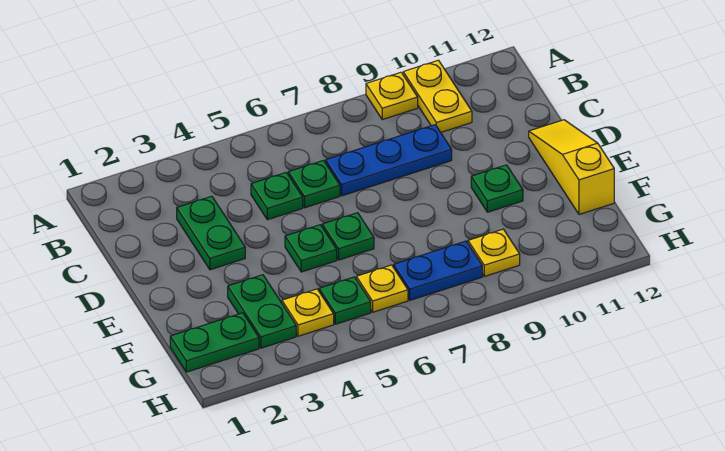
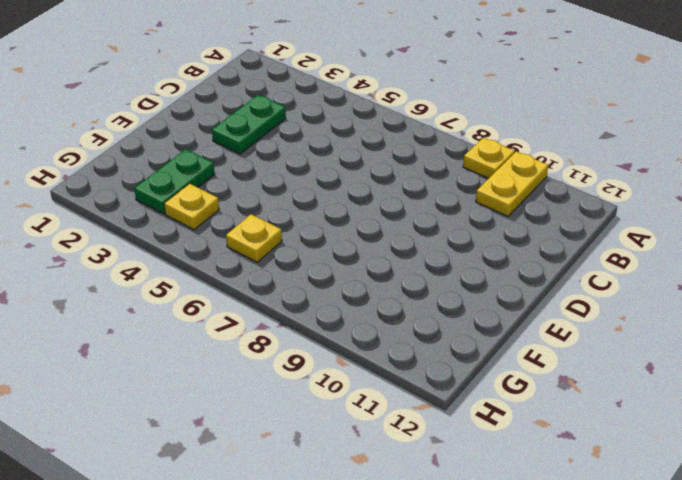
none -> green plate C5 level 1
none -> green plate C6 level 1
none -> blue plate C7:C9 level 1

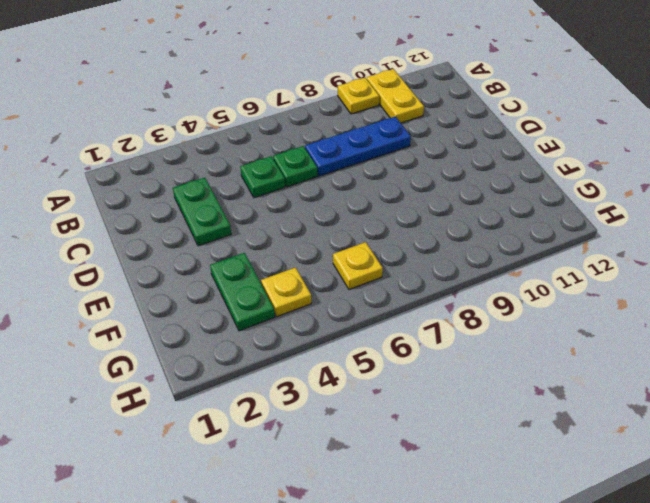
none -> yellow slope D12:F12 level 1 top F
none -> green plate E5 level 1
none -> green plate E6 level 1

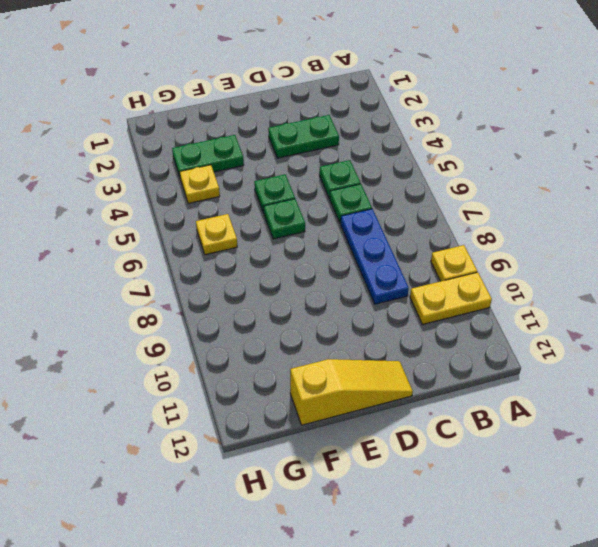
none -> green plate E10 level 1
none -> green plate G1:G2 level 1
none -> green plate G5 level 1

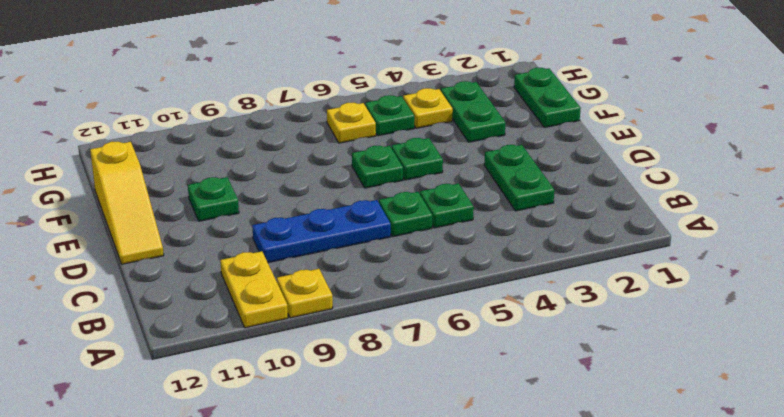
green plate F1:G1 level 1 -> green plate G1:G2 level 1
none -> blue plate G7:G8 level 1
none -> yellow plate G9 level 1

